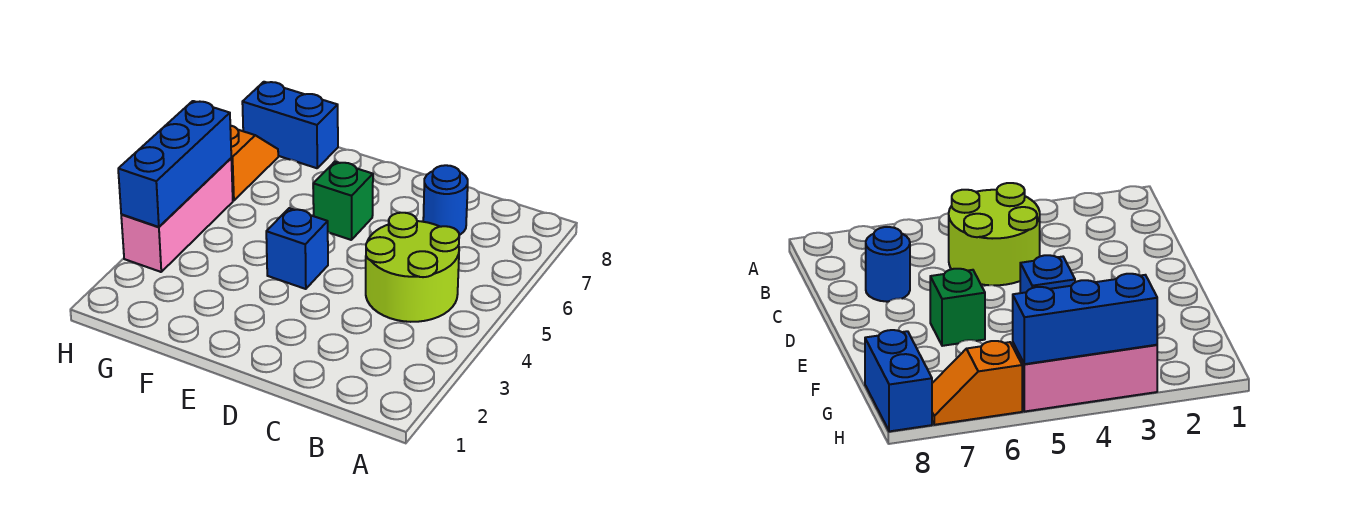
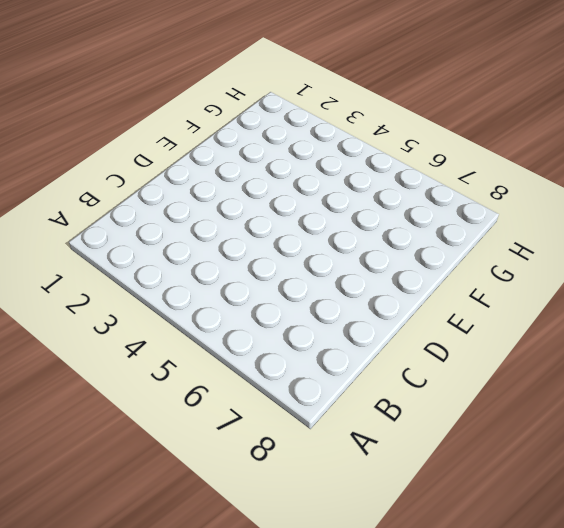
none -> lime round brick B4:C5 level 1
none -> blue round brick C7 level 1

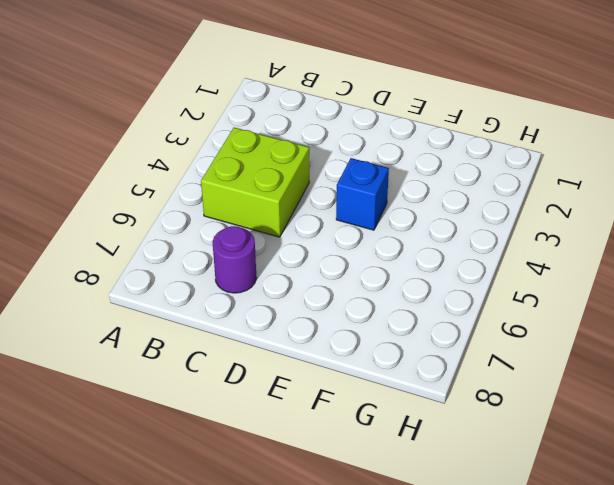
lime brick B4:C5 level 1 -> lime round brick B4:C5 level 1
purple round brick C7 level 1 -> blue round brick C7 level 1
none -> green brick E6 level 1
none -> blue brick G8:H8 level 1

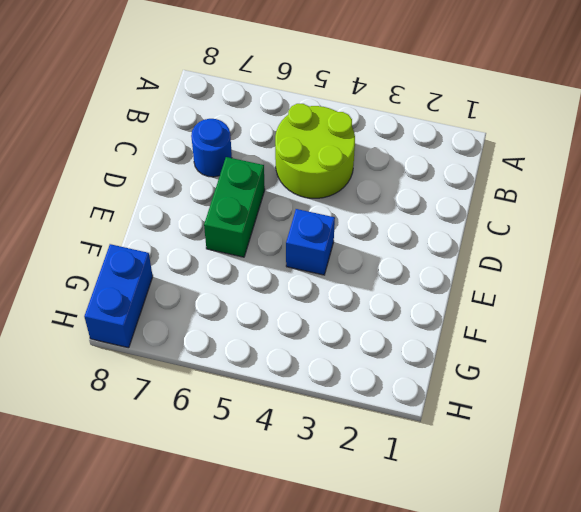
green brick D6:E6 level 1 -> green brick E6 level 1
none -> pink brick H3:H5 level 1
none -> orange slope H6:H7 level 1 top 6

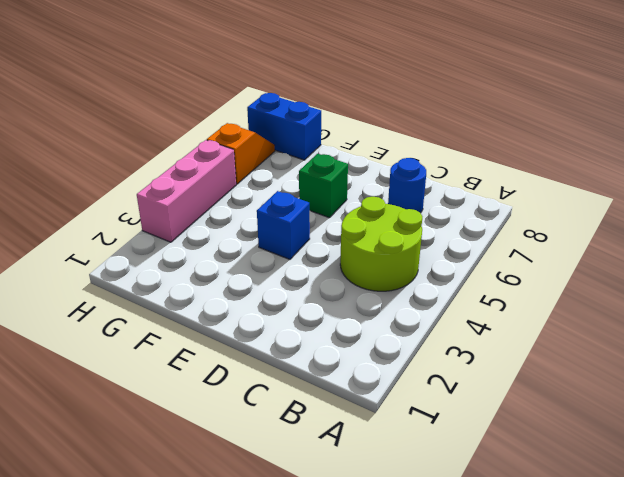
none -> blue brick H3:H5 level 2

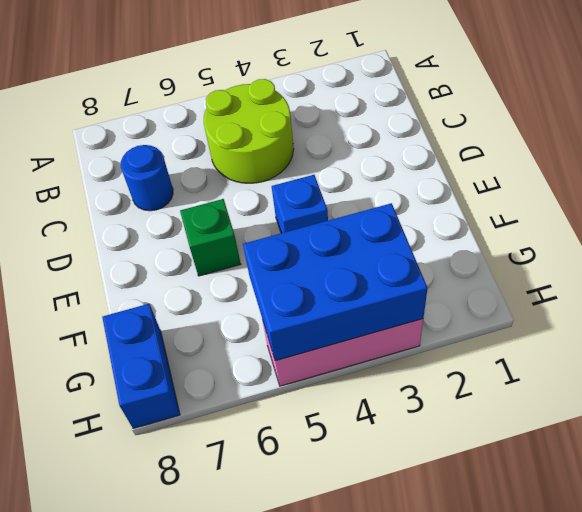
blue brick G3:H5 level 2 -> blue brick H3:H5 level 2
none -> orange slope H6:H7 level 1 top 6

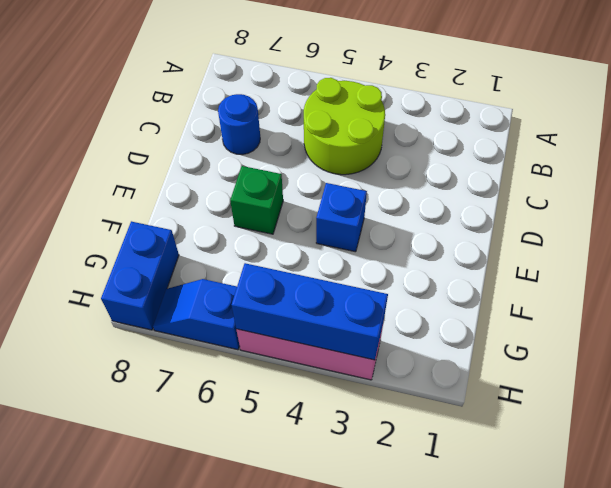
blue slope H6:H7 level 1 top 6 -> orange slope H6:H7 level 1 top 6

